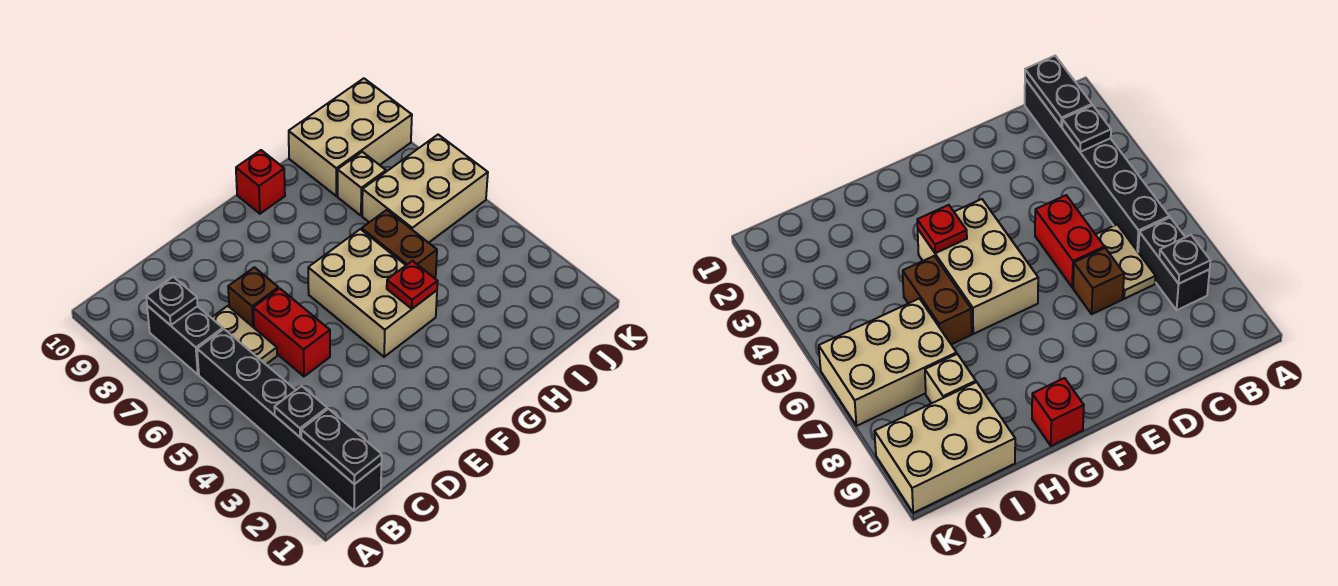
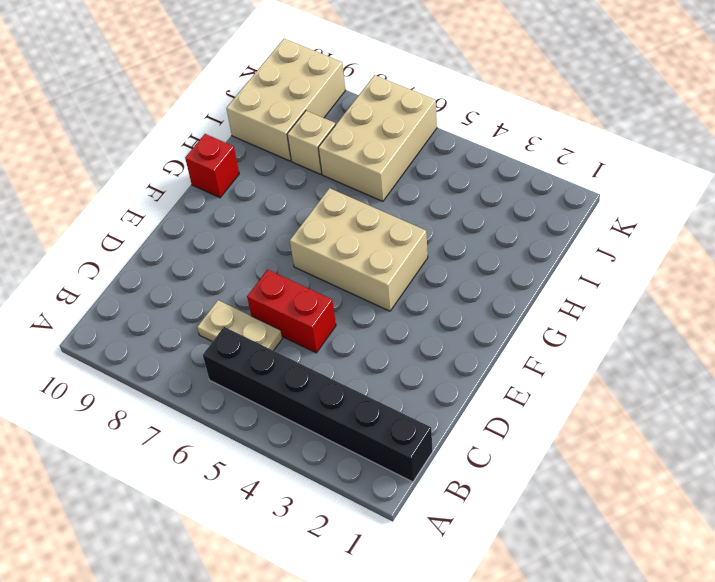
none -> black brick B7:B8 level 1
none -> brown brick D7 level 1
none -> brown brick H5:H6 level 1

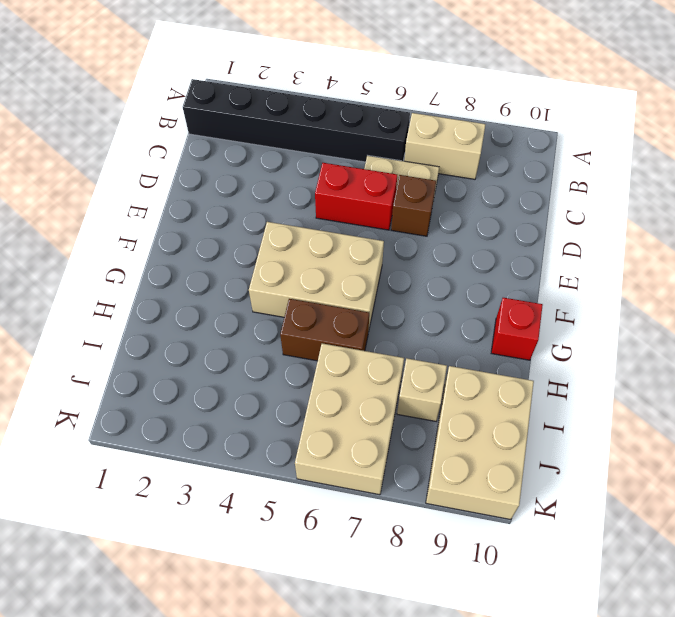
tan brick B7:B8 level 1 -> black brick B7:B8 level 1
none -> black plate B1:B2 level 2
none -> black plate B3 level 2
none -> black plate B8 level 2

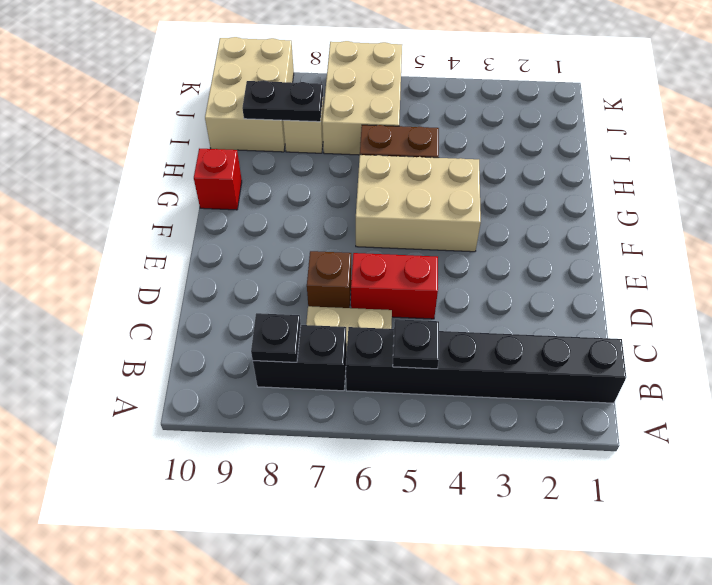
black plate B5 level 2 -> black plate B3 level 2
black plate I8:I9 level 2 -> black plate B1:B2 level 2
none -> red plate G4 level 2

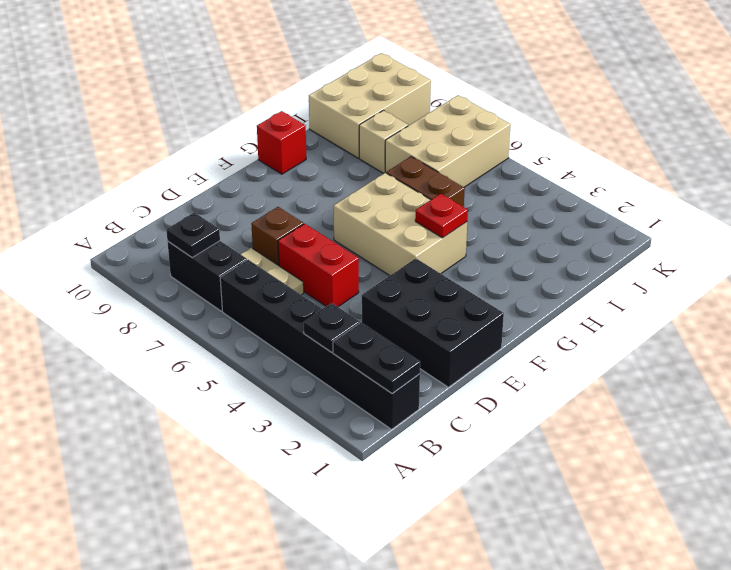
black brick D1:E3 level 1 -> none

